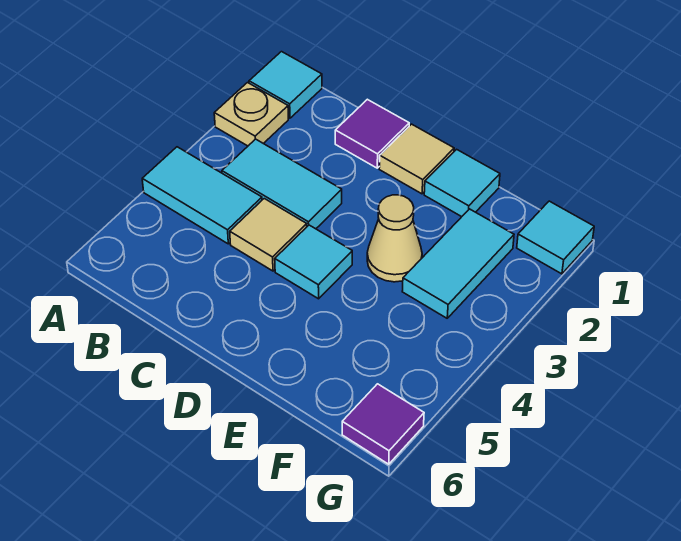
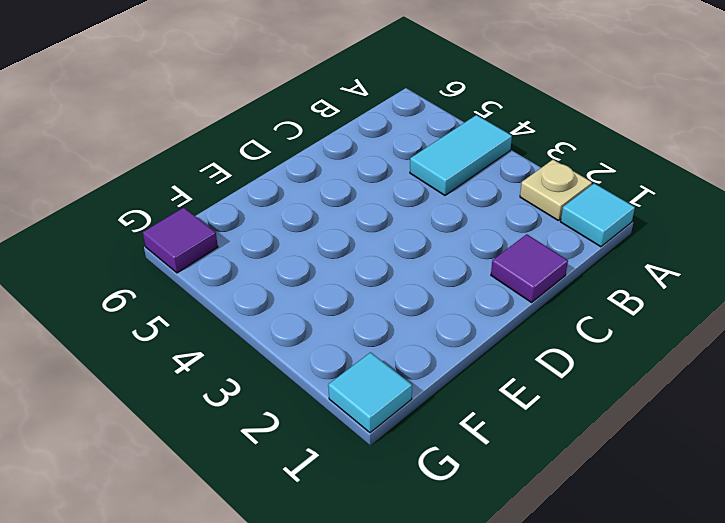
none -> cyan tile B3:C3 level 1
none -> tan tile C4 level 1
none -> tan tile D1 level 1

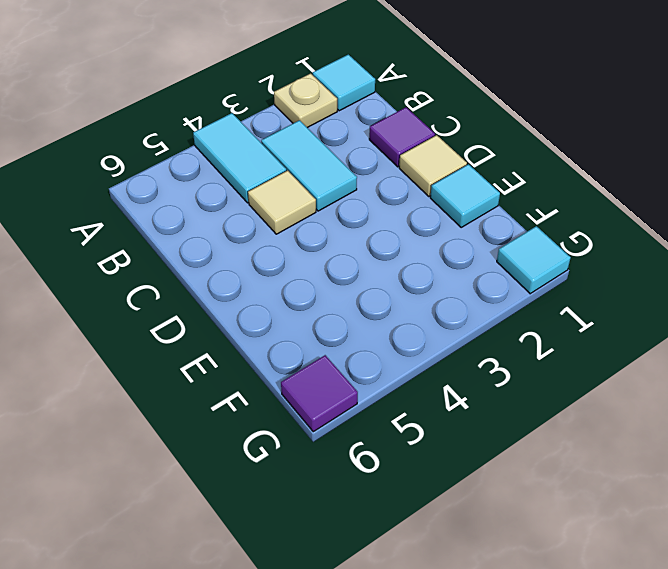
none -> cyan tile D4 level 1
none -> tan cone E3 level 1
none -> cyan tile F2:F3 level 1

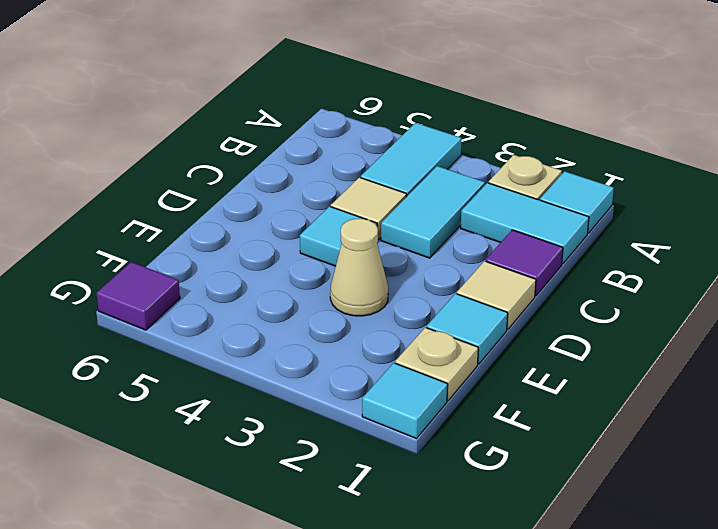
cyan tile B1:B2 level 1 -> cyan tile F2:F3 level 1
tan plate F1 level 1 -> none

